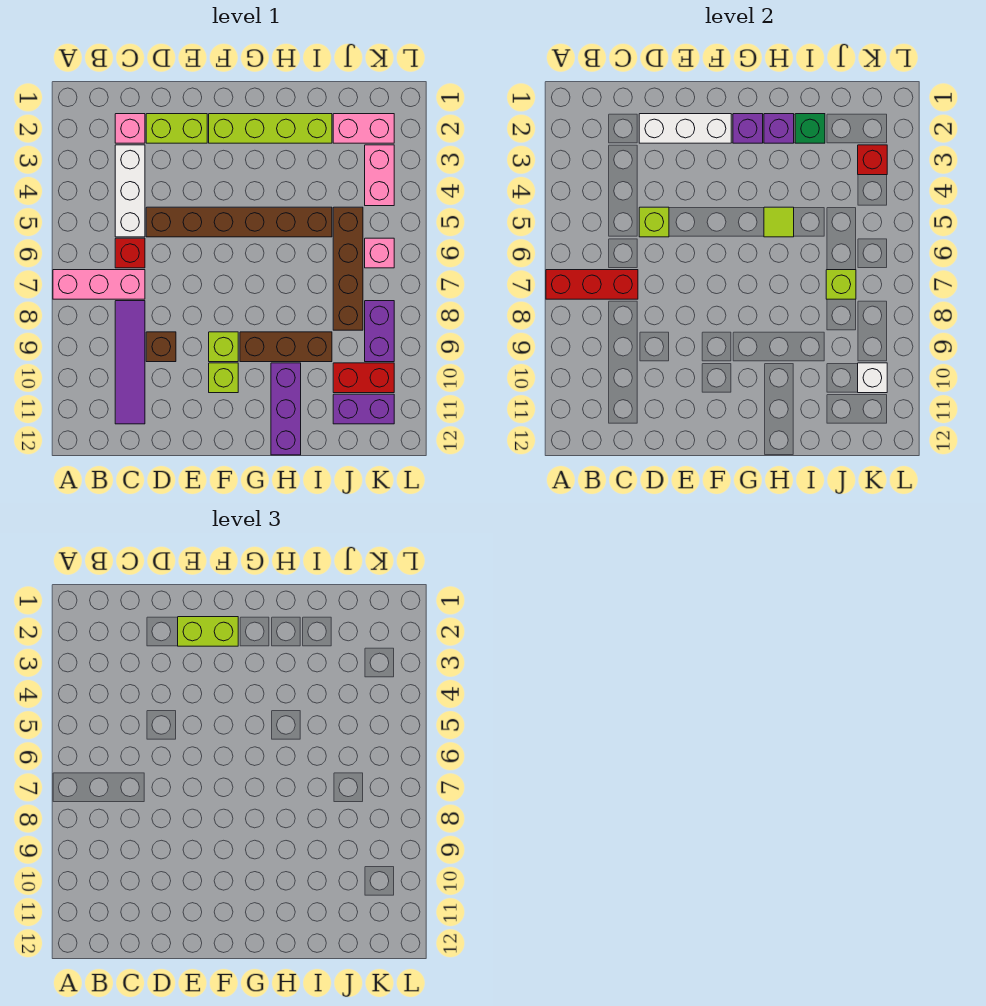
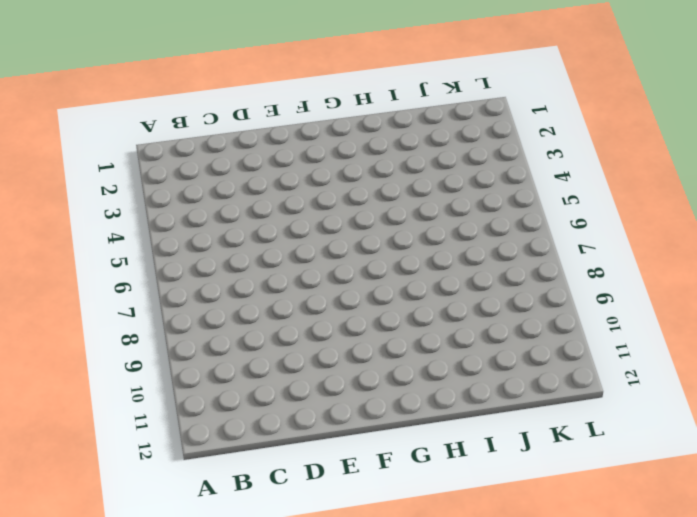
none -> pink brick A7:C7 level 1
none -> pink brick C2 level 1
none -> white brick C3:C5 level 1
none -> red brick C6 level 1

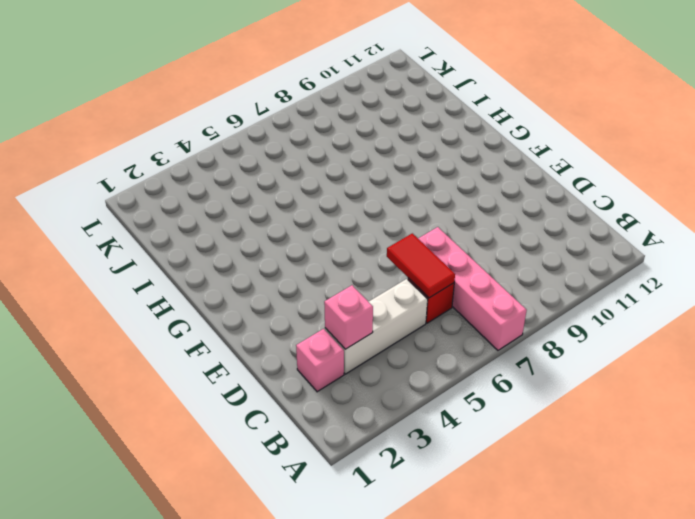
pink brick A7:D7 level 1 -> pink brick A7:C7 level 1
pink brick C3 level 2 -> pink brick K6 level 1
red tile C6:D6 level 2 -> none
none -> purple tile C8:C11 level 1
none -> lime brick D2:E2 level 1
none -> brown brick D5:I5 level 1
none -> brown brick D9 level 1

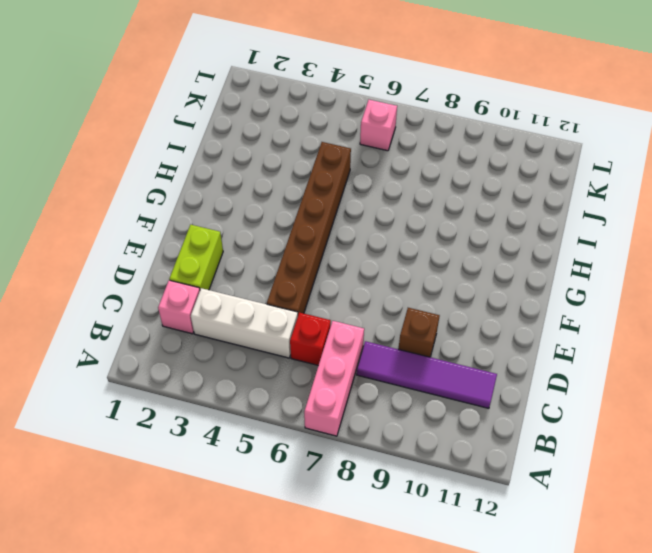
none -> lime brick F2:I2 level 1
none -> lime brick F9 level 1
none -> lime brick F10 level 1
none -> brown brick G9:I9 level 1

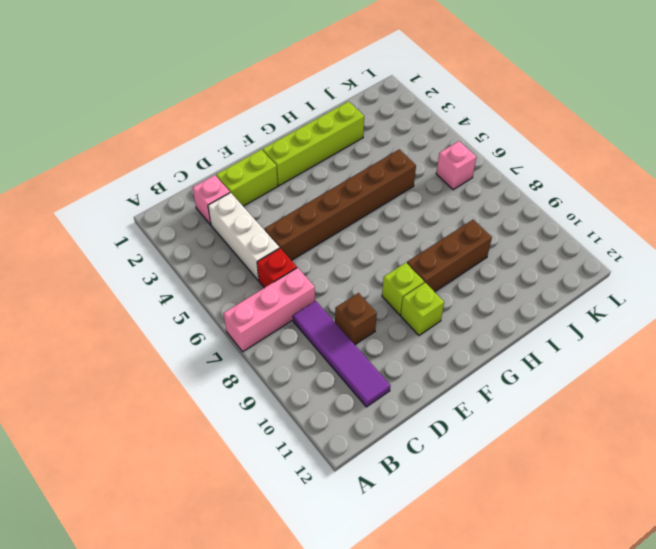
none -> purple brick H10:H12 level 1
none -> pink brick J2:K2 level 1
none -> brown brick J5:J8 level 1
none -> red brick J10:K10 level 1

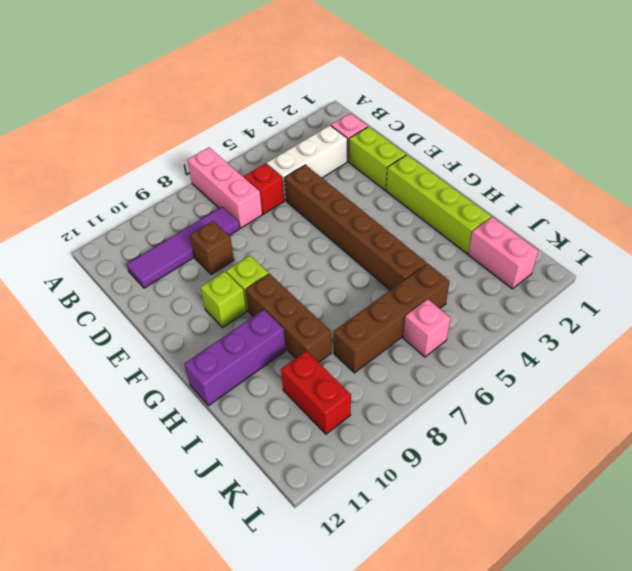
none -> purple brick J11:K11 level 1
none -> pink brick K3:K4 level 1
none -> purple brick K8:K9 level 1
none -> red brick A7:C7 level 2

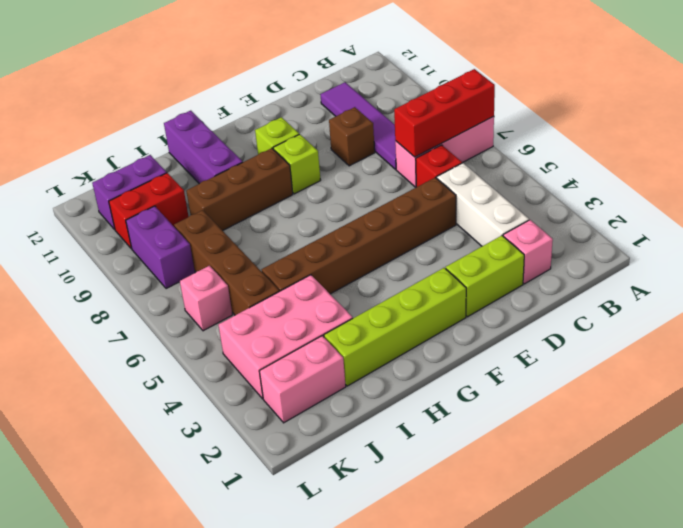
pink brick I3:K4 level 1 -> pink brick K3:K4 level 1
none -> white brick D2:F2 level 2
none -> lime brick D5 level 2
none -> purple brick G2 level 2
none -> purple brick H2 level 2

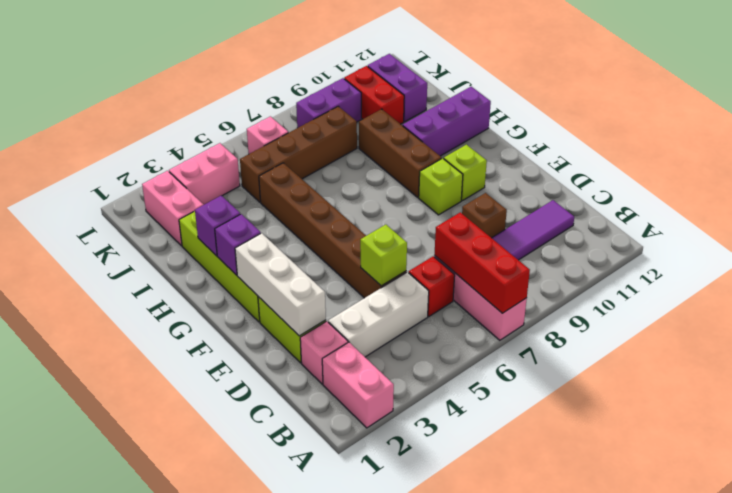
pink brick A2:B2 level 1 -> none
none -> lime tile H5 level 2
none -> green brick I2 level 2
none -> lime brick J7 level 2
none -> red brick K3 level 2

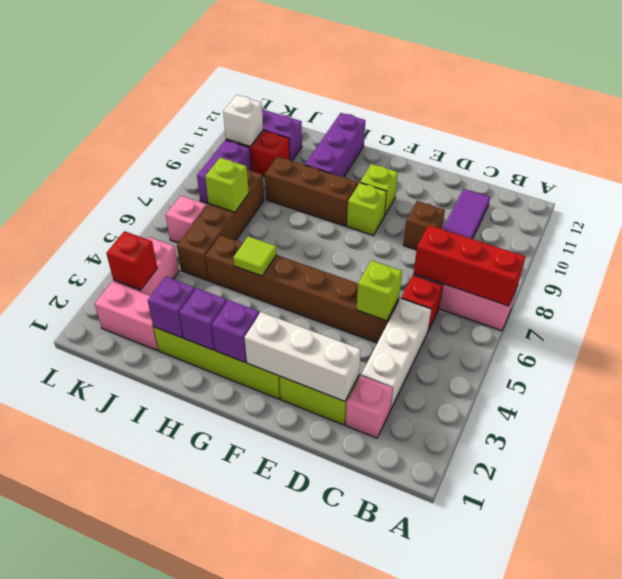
purple brick I2 level 2 -> green brick I2 level 2
none -> lime brick E2:F2 level 3

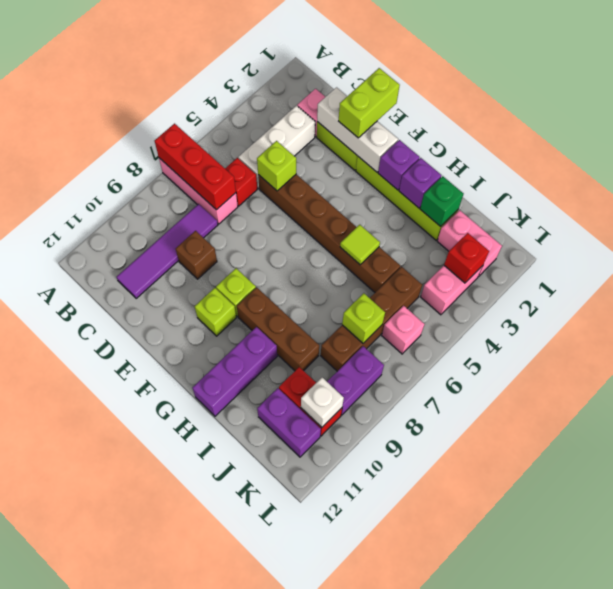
lime brick E1:E2 level 3 -> lime brick E2:F2 level 3

